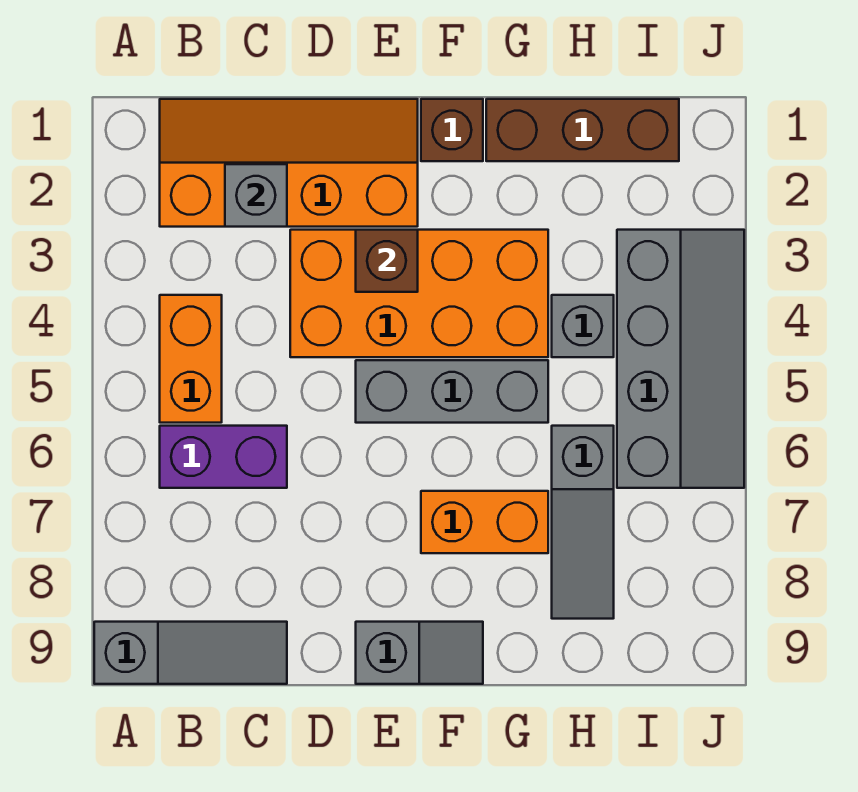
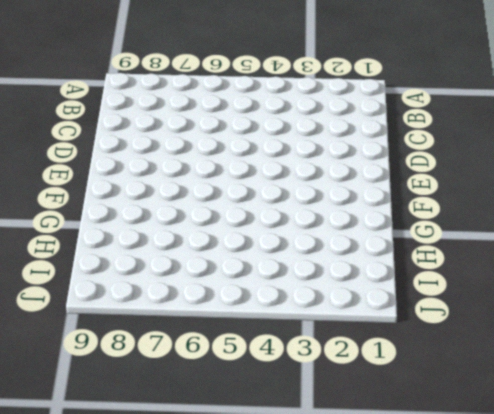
none -> grey slope A9:C9 level 1 top A
none -> orange slope B1:E2 level 1 top 2
none -> orange brick B4:B5 level 1

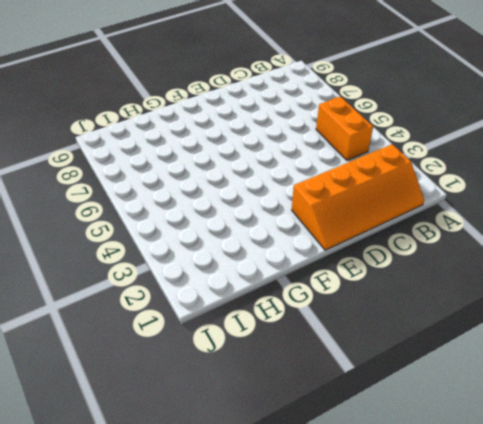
none -> grey slope A9:C9 level 1 top A
none -> purple brick B6:C6 level 1
none -> orange brick D3:G4 level 1

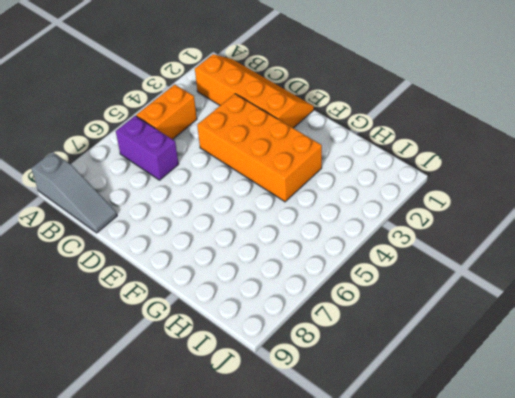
none -> grey brick E5:G5 level 1
none -> grey slope E9:F9 level 1 top E
none -> brown brick F1 level 1

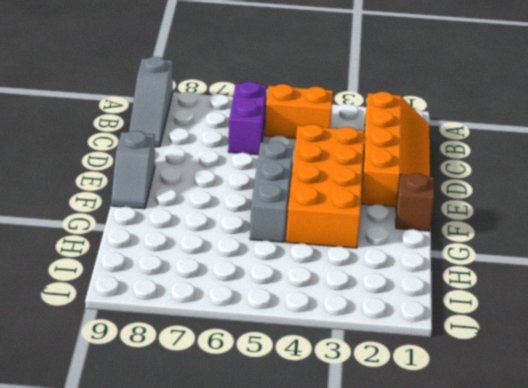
none -> orange brick F7:G7 level 1
none -> brown brick G1:I1 level 1
none -> grey brick H4 level 1

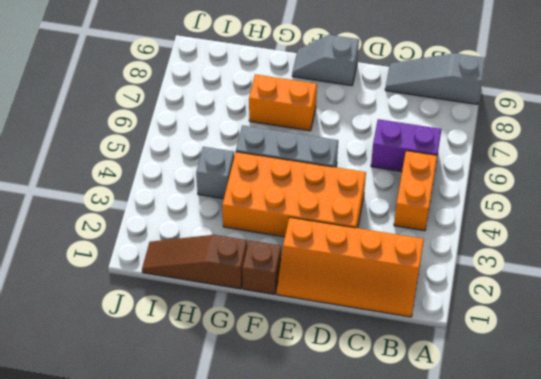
brown slope G1:I1 level 1 top G -> brown brick G1:I1 level 1
none -> grey slope H6:H8 level 1 top 6
none -> grey slope I3:J6 level 1 top I
none -> grey brick C2 level 2

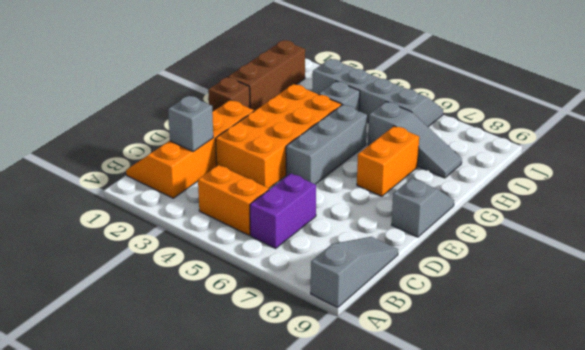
none -> brown brick E3 level 2

